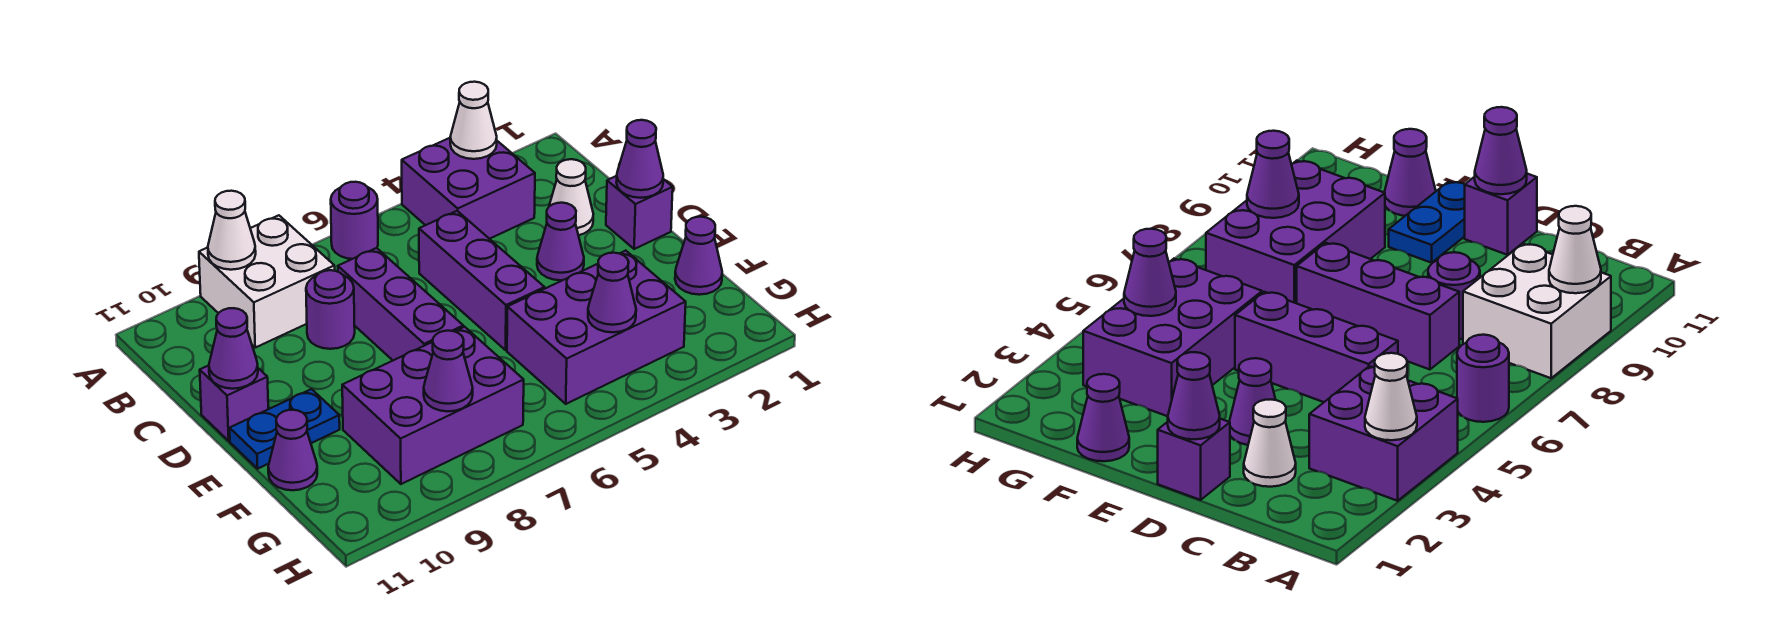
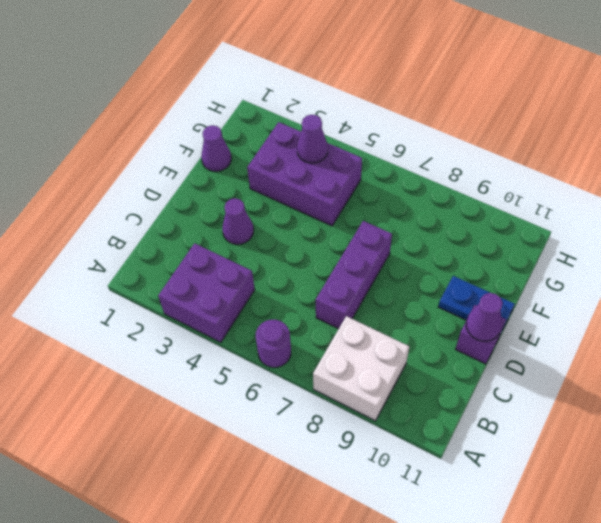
none -> white cone C2 level 1
none -> purple brick C5:E5 level 1
none -> purple round brick C8 level 1

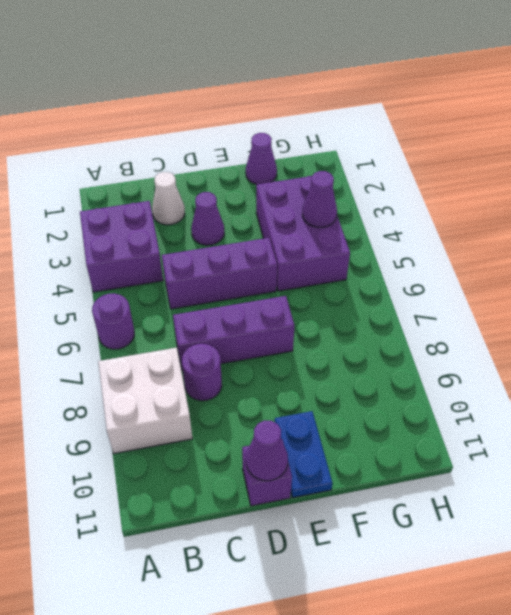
none -> purple brick D1 level 1
none -> purple brick F7:G9 level 1
none -> purple cone F11 level 1

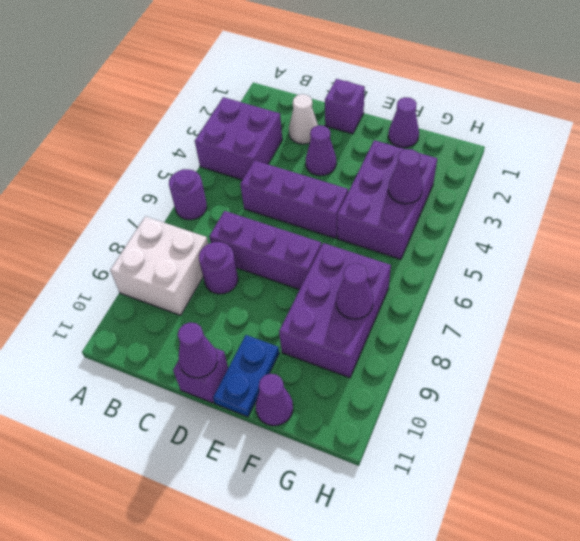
none -> white cone A3 level 2
none -> white cone A9 level 2
none -> purple cone D1 level 2

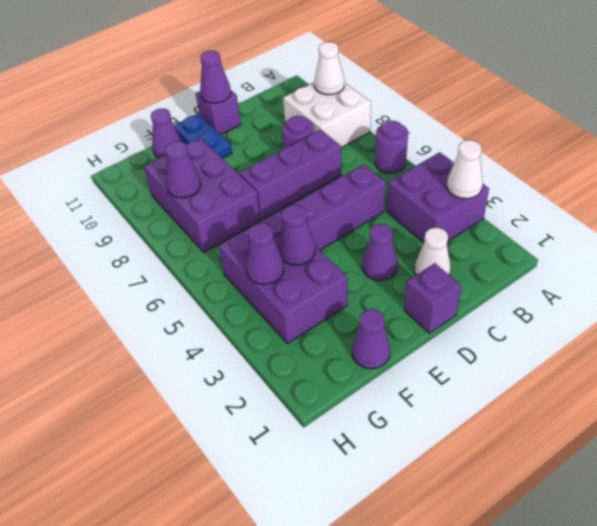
purple cone F4 level 2 -> purple cone D1 level 2

